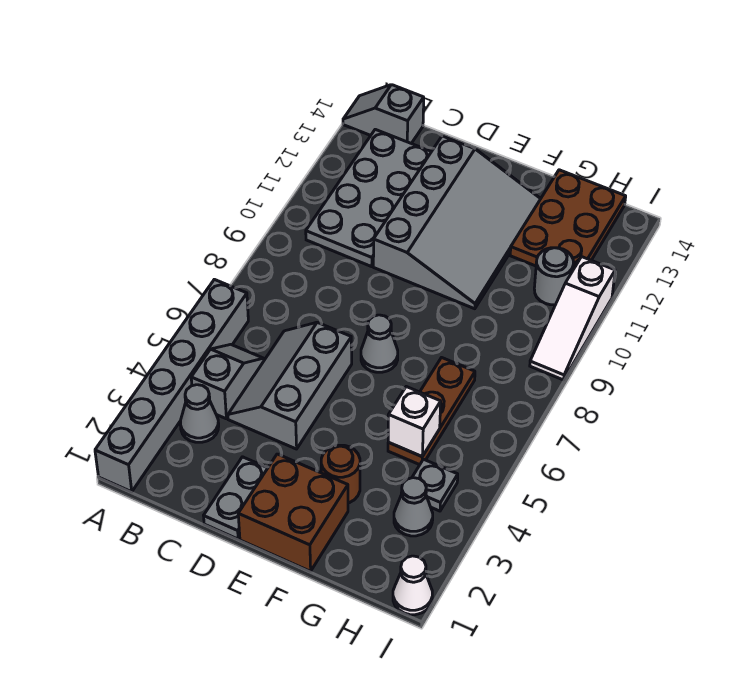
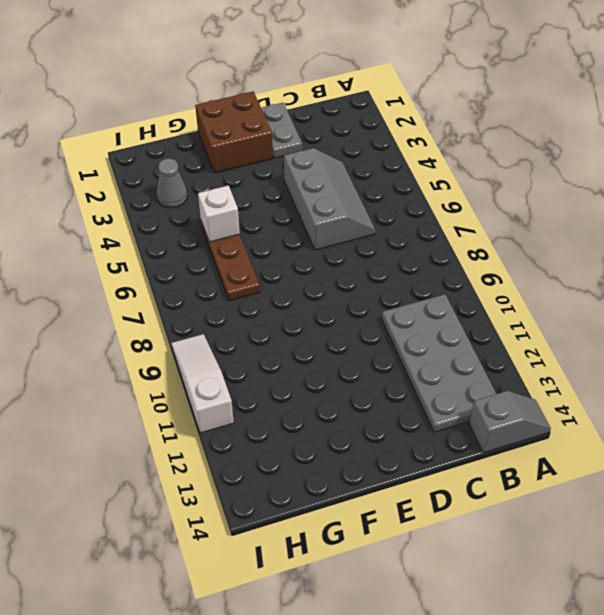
none -> grey brick A1:A6 level 1
none -> grey cone B3 level 1
none -> grey slope B4:B5 level 1 top 4

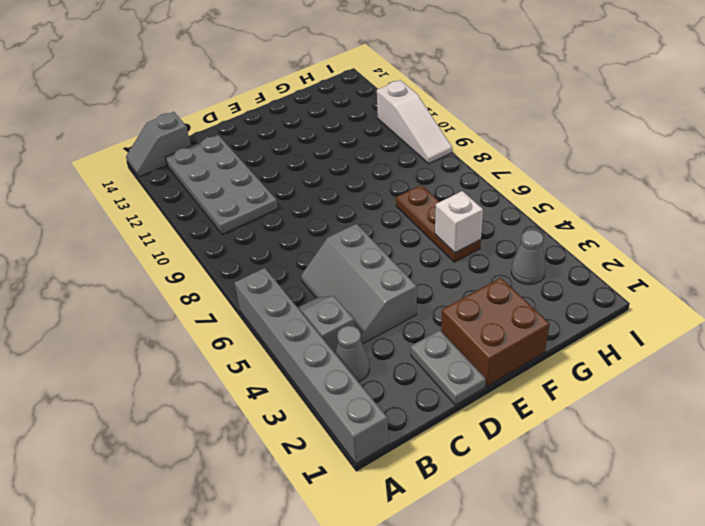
none -> grey slope D10:F13 level 1 top D
none -> grey cone E7 level 1
none -> brown round brick F3 level 1

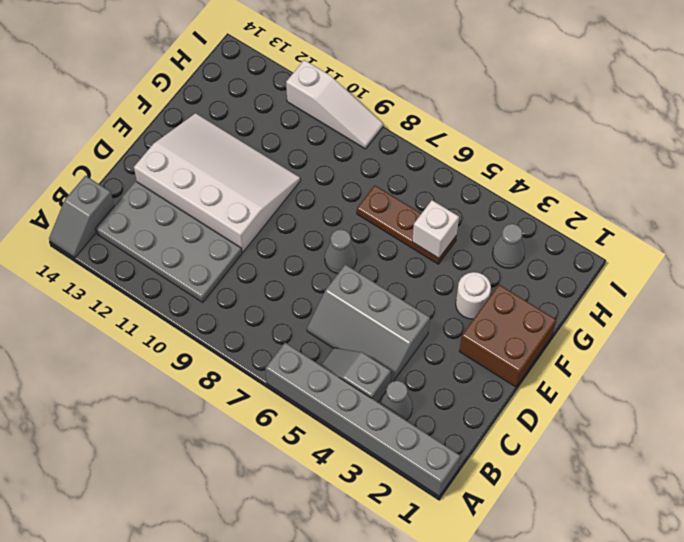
white slope D10:F13 level 1 top D -> grey slope D10:F13 level 1 top D
white round brick F3 level 1 -> brown round brick F3 level 1
none -> grey plate D1:D2 level 1
none -> brown plate G12:H14 level 1
none -> grey plate H4 level 1

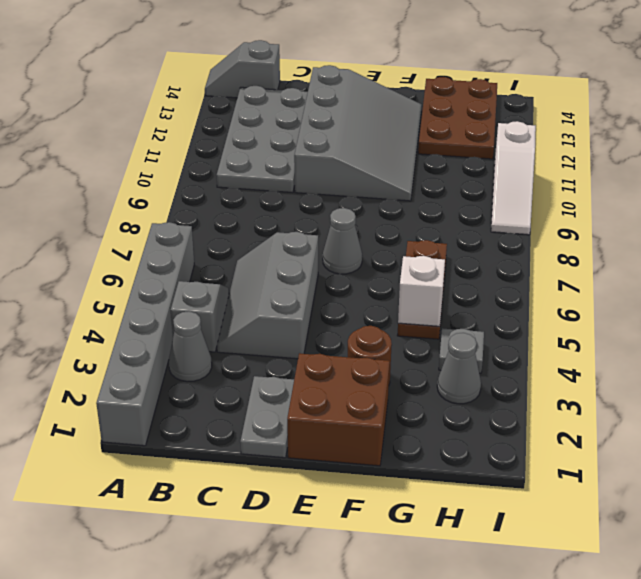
none -> grey round brick H11 level 1
none -> white cone I1 level 1

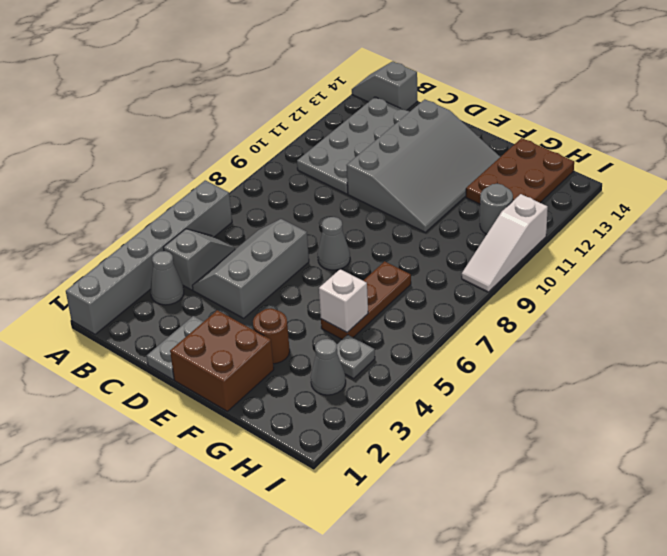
none -> white cone I1 level 1

